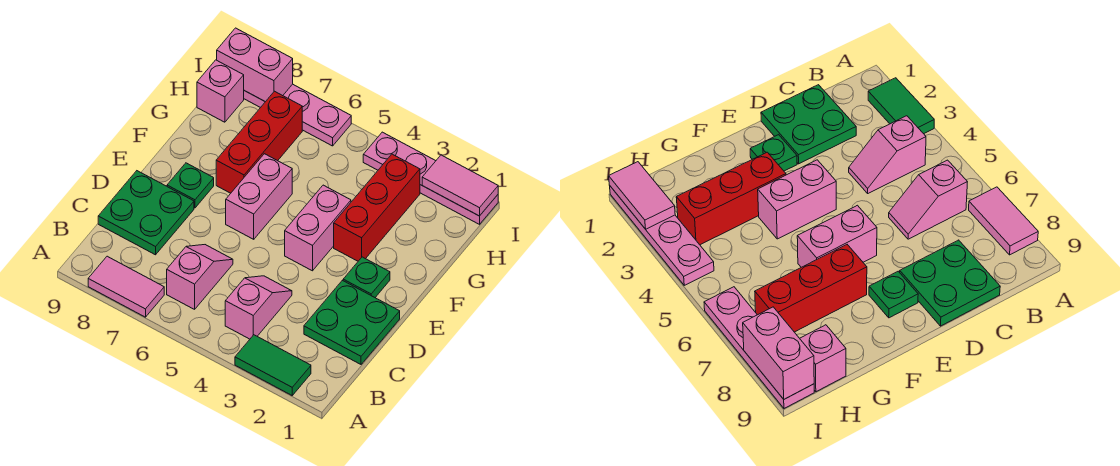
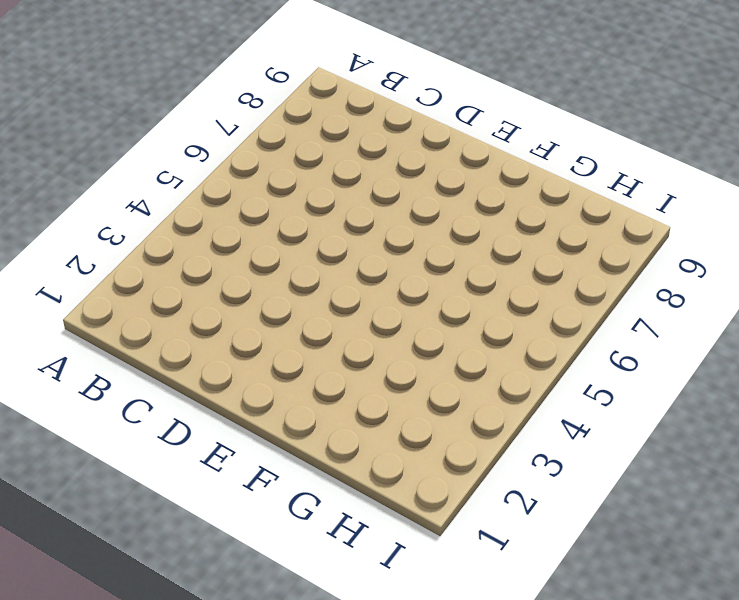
none -> green tile A2:A3 level 1
none -> pink tile A7:A8 level 1
none -> pink slope B4:C4 level 1 top B

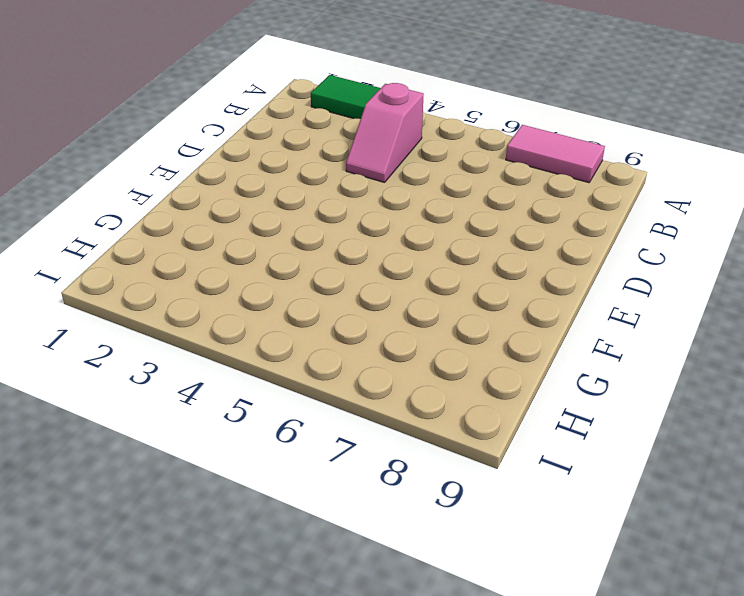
none -> pink slope B6:C6 level 1 top B
none -> green plate C1:D2 level 1
none -> green plate C8:D9 level 1

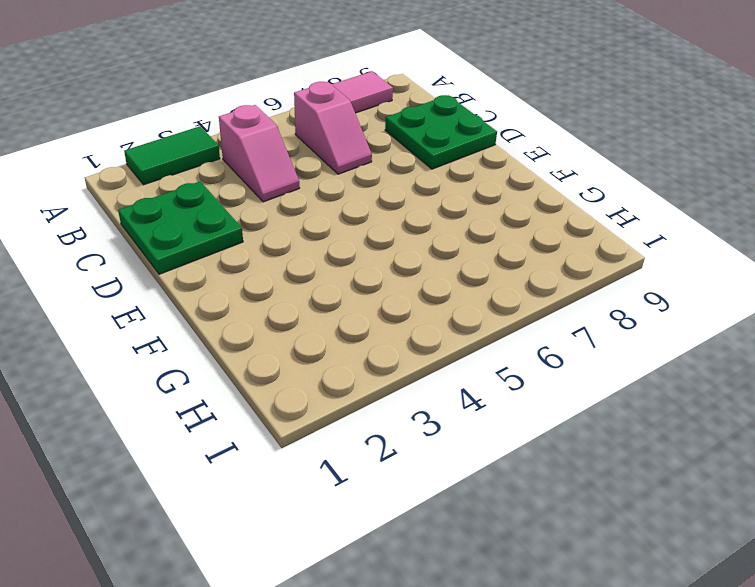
none -> green plate E2 level 1
none -> pink brick E4:F4 level 1
none -> pink brick E6:F6 level 1

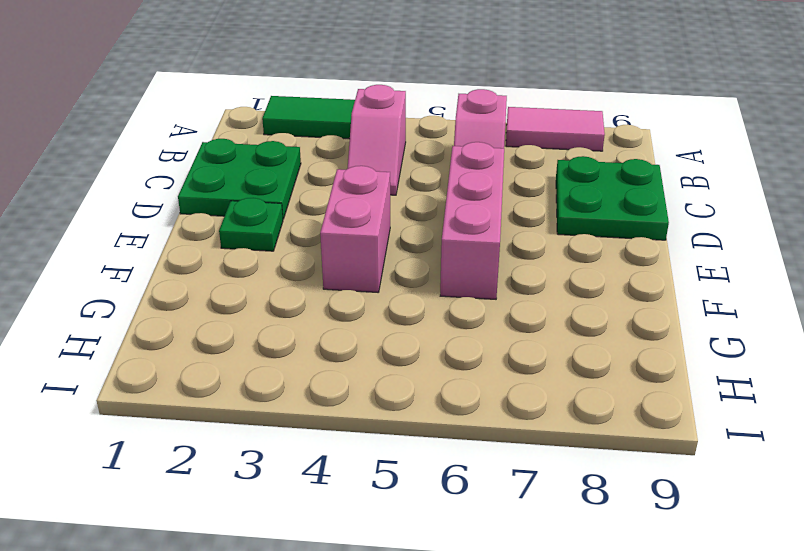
pink brick D6:F6 level 1 -> pink brick E6:F6 level 1
none -> green plate E8 level 1
none -> red brick F3:H3 level 1
none -> red brick F7:H7 level 1

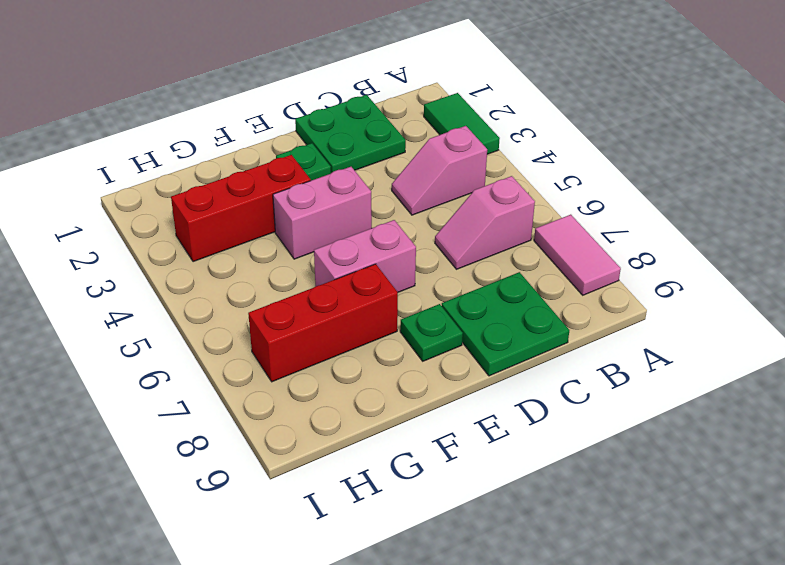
none -> pink brick H9 level 1
none -> pink plate I1:I4 level 1
none -> pink plate I6:I9 level 1

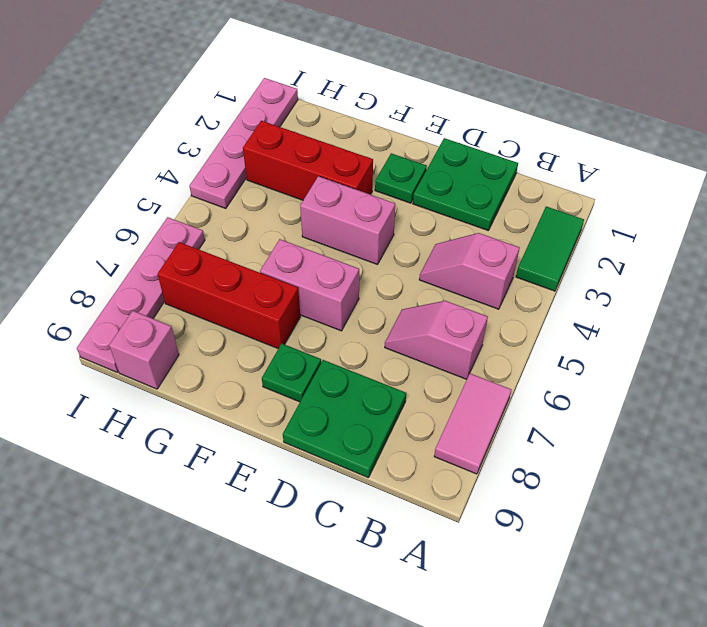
none -> pink tile I1:I2 level 2
none -> pink brick I8:I9 level 2

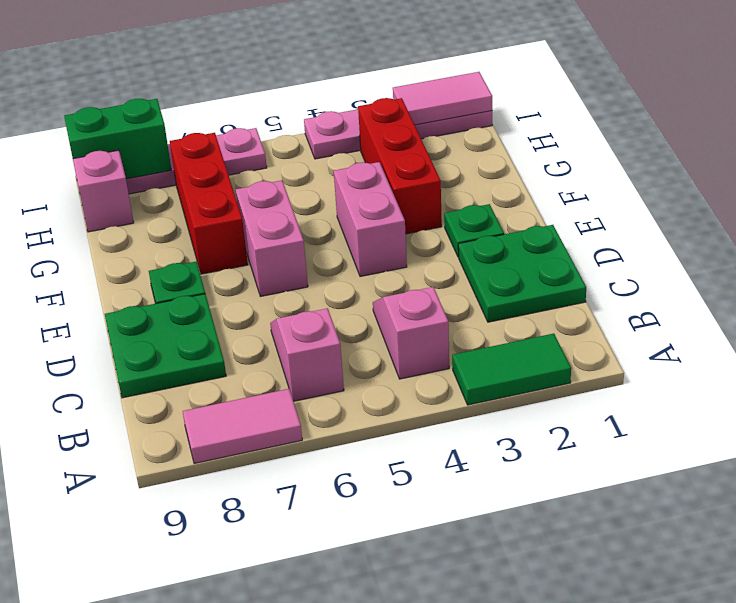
green brick I8:I9 level 2 -> pink brick I8:I9 level 2

